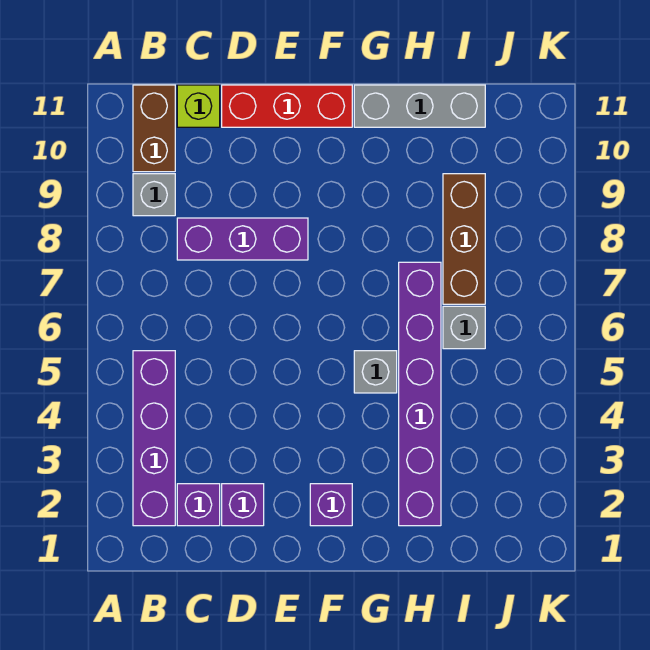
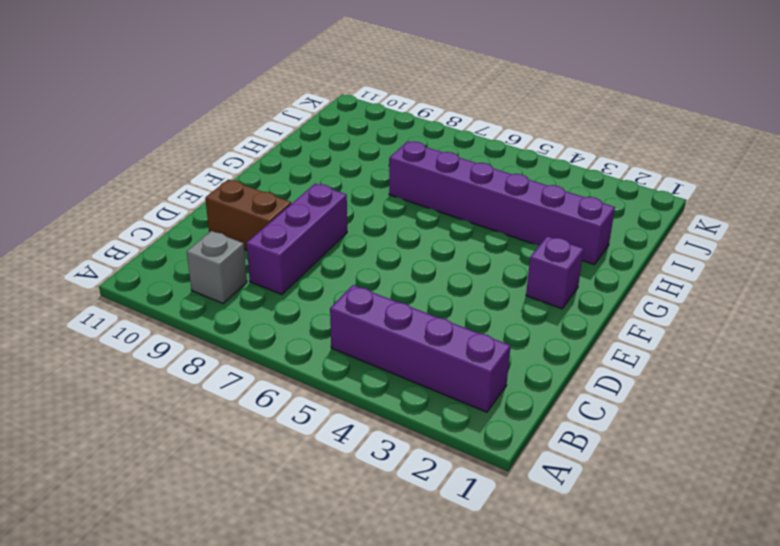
brown brick D9:D10 level 1 -> brown brick B10:B11 level 1
none -> purple brick C2 level 1
none -> lime brick C11 level 1
none -> purple brick D2 level 1

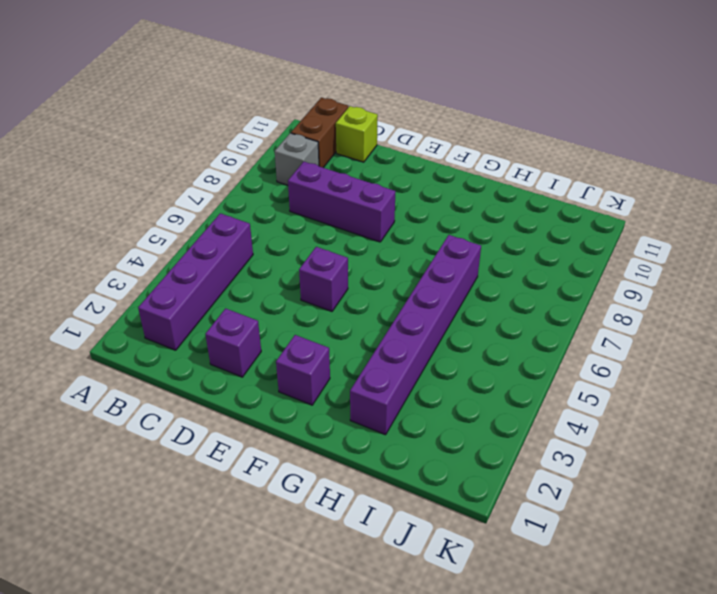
purple brick E5 level 1 -> purple brick C2 level 1
none -> red brick D11:F11 level 1
none -> grey brick G5 level 1
none -> grey brick G11:I11 level 1

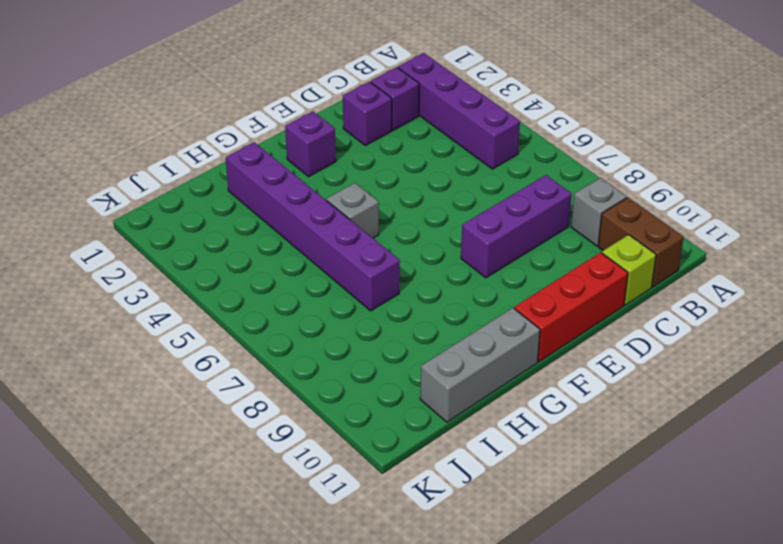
none -> grey brick I6 level 1
none -> brown brick I7:I9 level 1

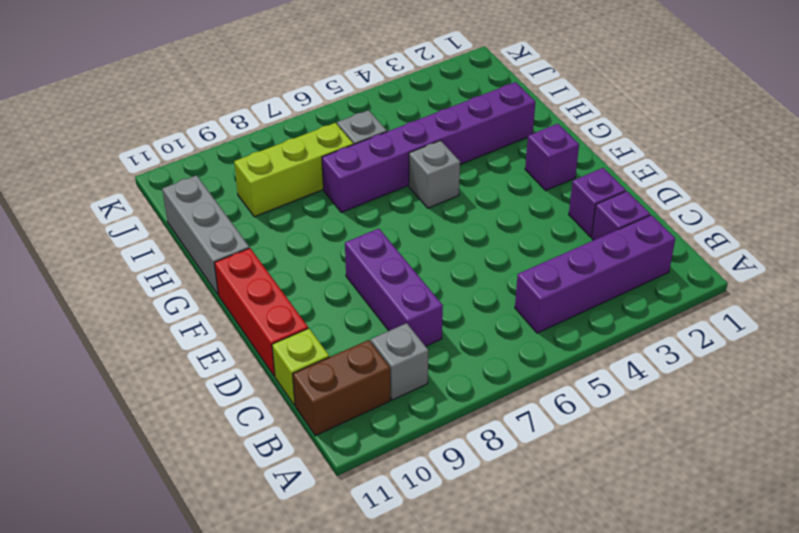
lime brick I7:I9 level 1 -> brown brick I7:I9 level 1

